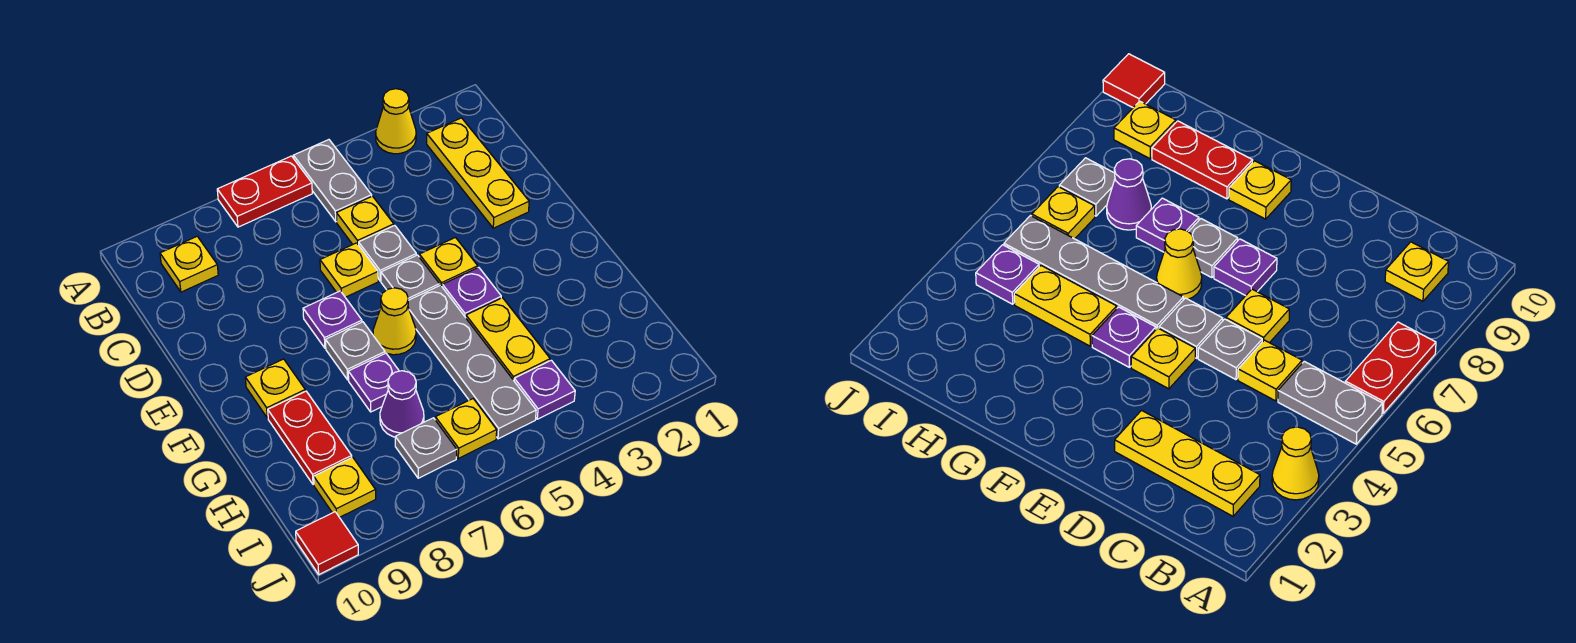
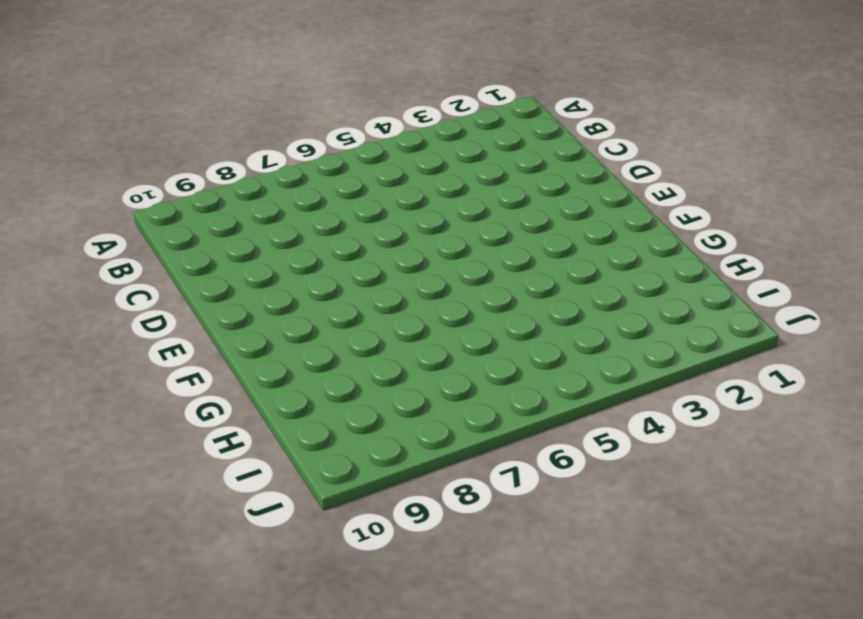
none -> yellow cone A3 level 1
none -> grey plate A5:B5 level 1
none -> red plate A6:A7 level 1

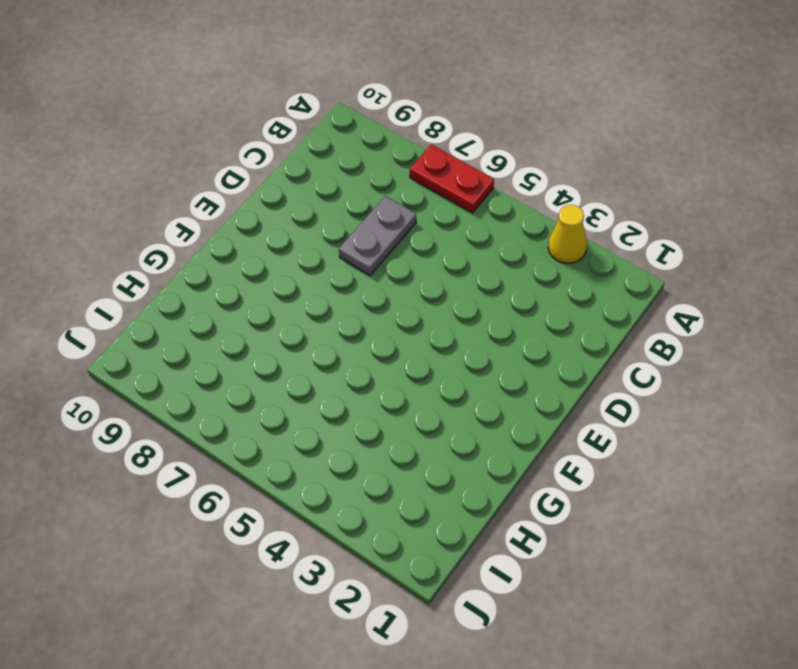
grey plate C7:D7 level 1 -> grey plate A5:B5 level 1
none -> yellow plate B2:D2 level 1
none -> yellow plate B9 level 1
none -> yellow plate C5 level 1

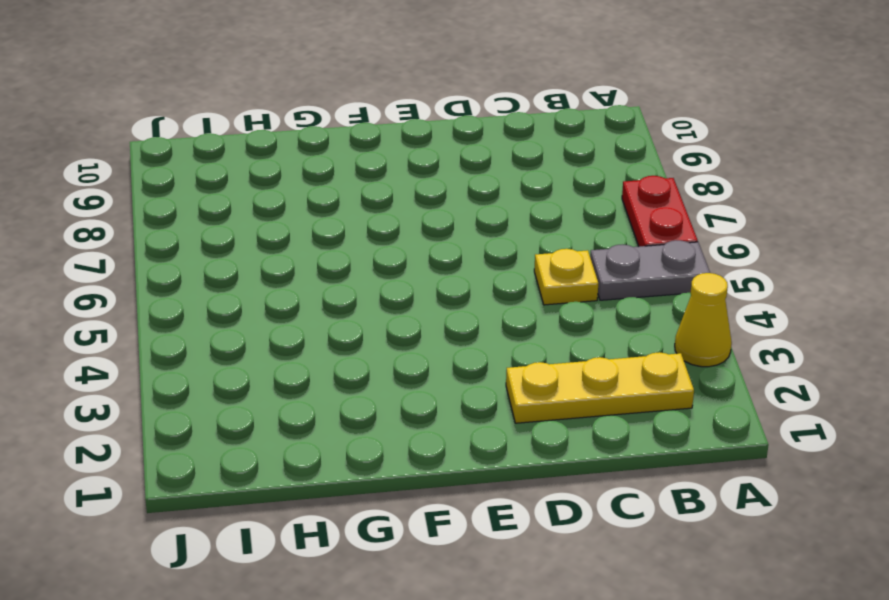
none -> yellow plate B9 level 1
none -> grey plate D5 level 1
none -> yellow plate D6 level 1

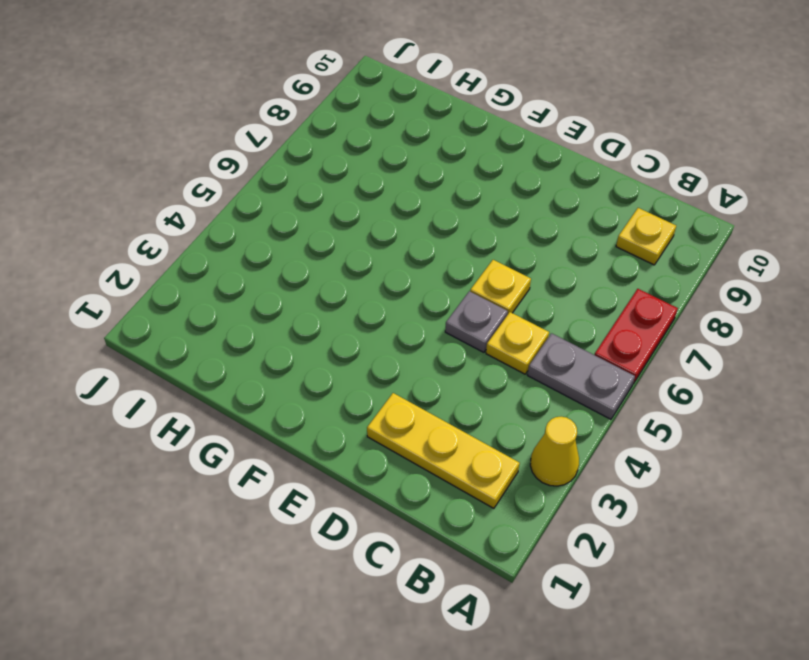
none -> yellow plate E4 level 1
none -> grey plate E5 level 1
none -> purple plate E7 level 1

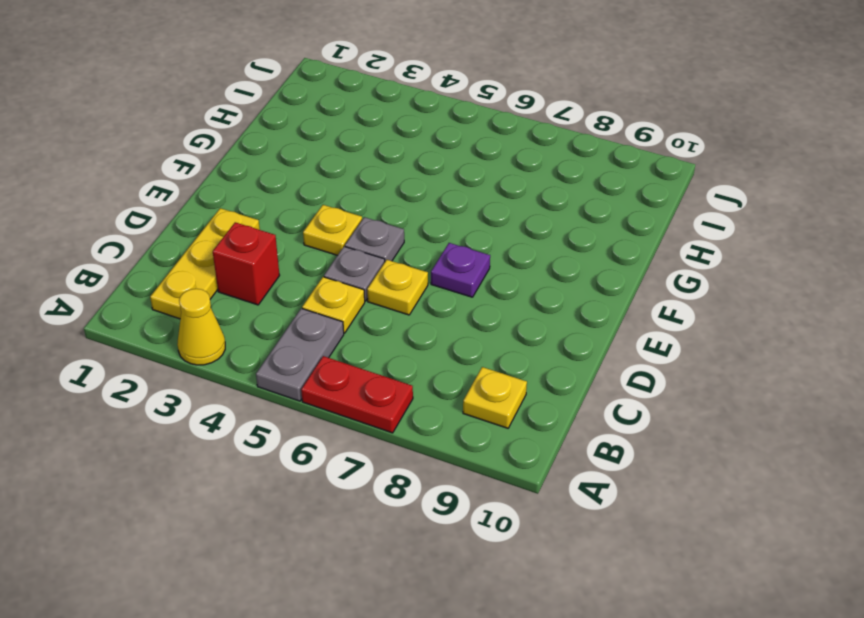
red brick C3 level 1 -> none
none -> purple plate F4 level 1
none -> grey plate F5:I5 level 1
none -> yellow cone F6 level 1

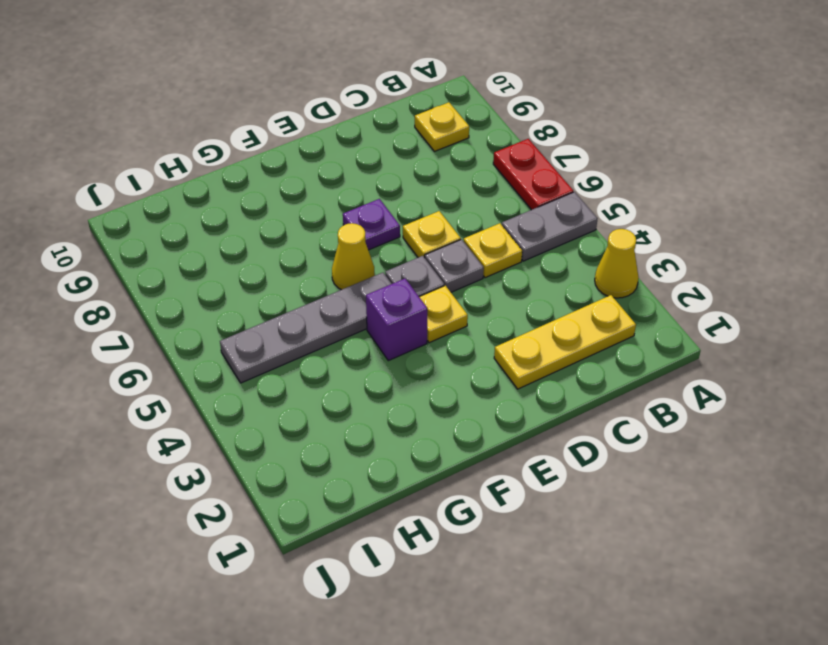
purple brick F4 level 1 -> purple plate F4 level 1
none -> grey plate F7 level 1
none -> yellow plate F9 level 1
none -> yellow plate G4:H4 level 1

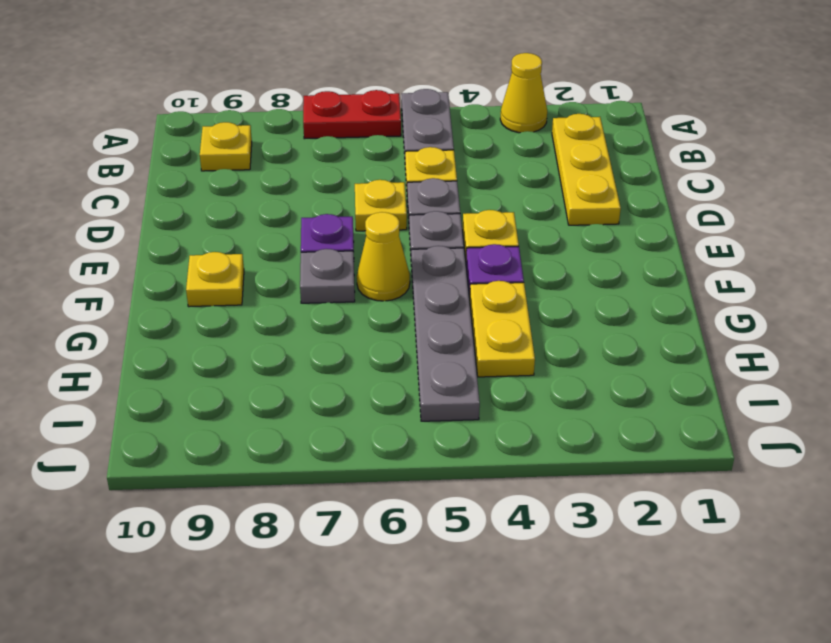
none -> purple plate G7 level 1
none -> red plate G9:H9 level 1
none -> purple cone H7 level 1

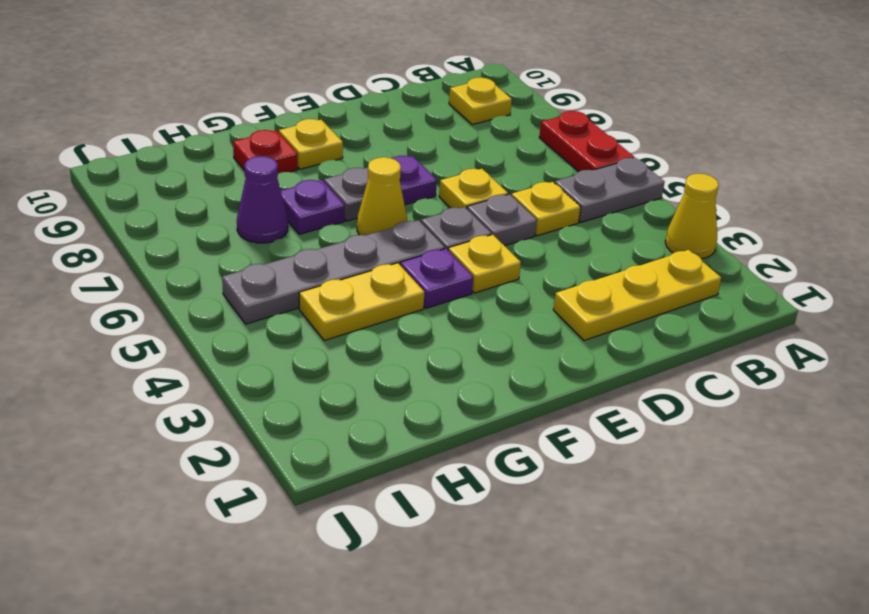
red plate G9 level 1 -> red plate G9:H9 level 1
none -> purple plate I4 level 1
none -> yellow plate I6 level 1
none -> grey plate I7 level 1

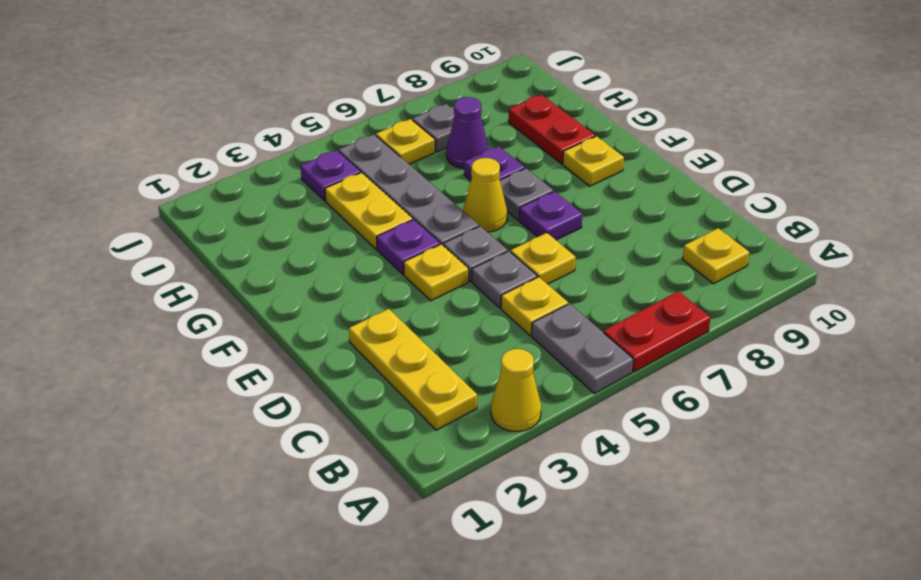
none -> yellow plate I9 level 1
none -> red tile J10 level 1

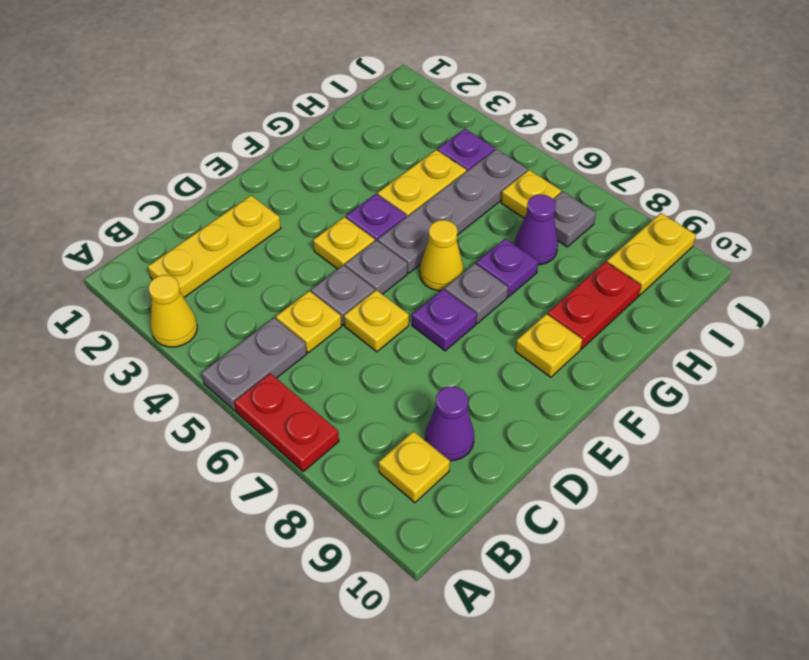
purple cone C9 level 1 -> none
yellow plate I9:J9 level 1 -> yellow plate I9 level 1
none -> red tile J10 level 1

